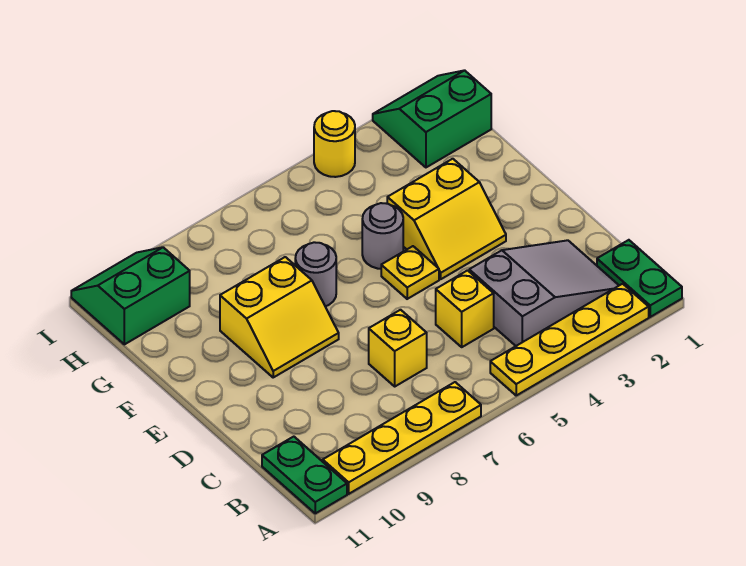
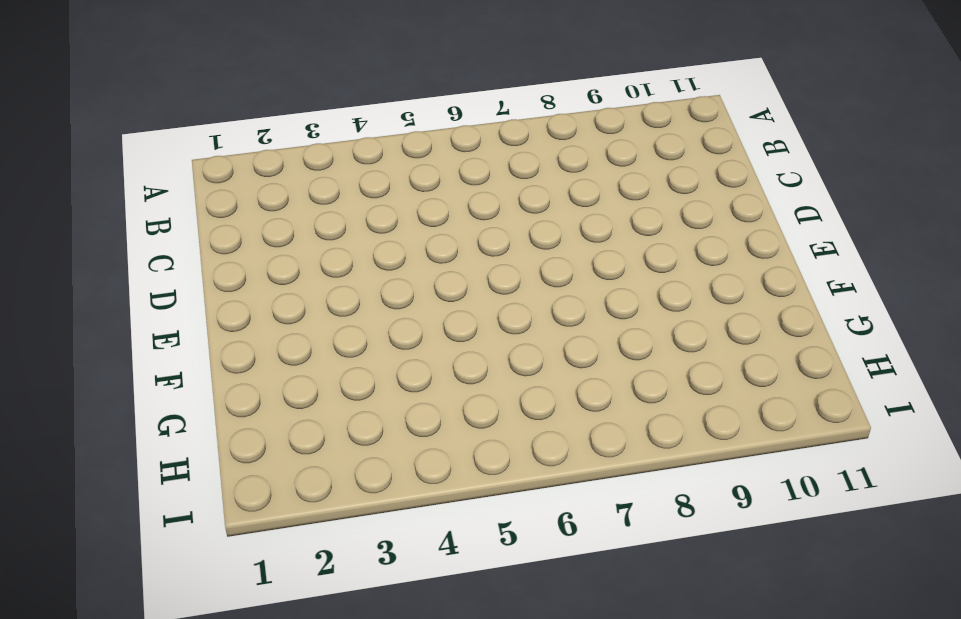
none -> green plate A1:B1 level 1
none -> yellow plate A2:A5 level 1
none -> yellow plate A7:A10 level 1

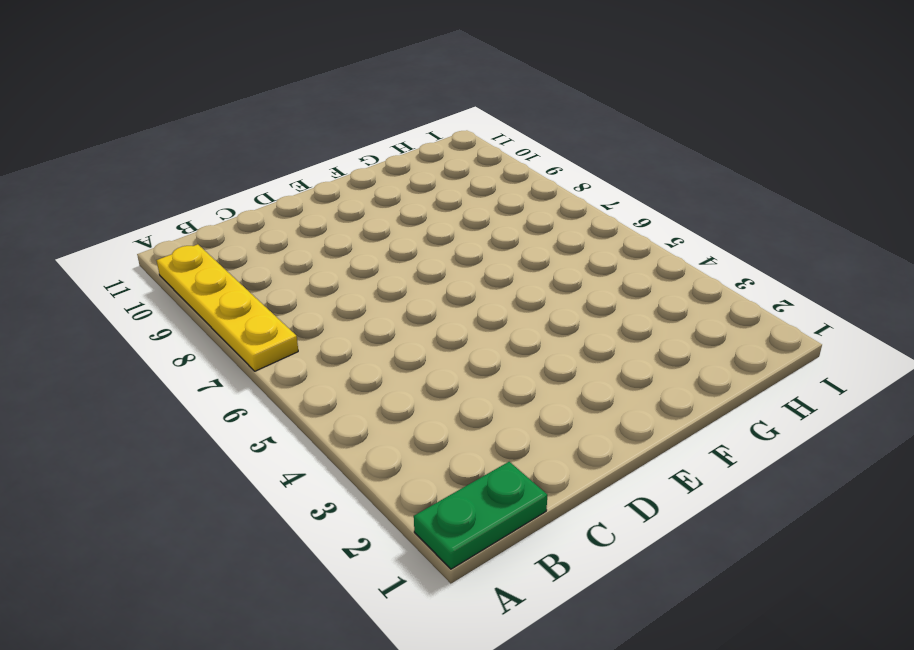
none -> yellow plate A2:A5 level 1
none -> green plate A11:B11 level 1
none -> grey slope B2:C4 level 1 top 4

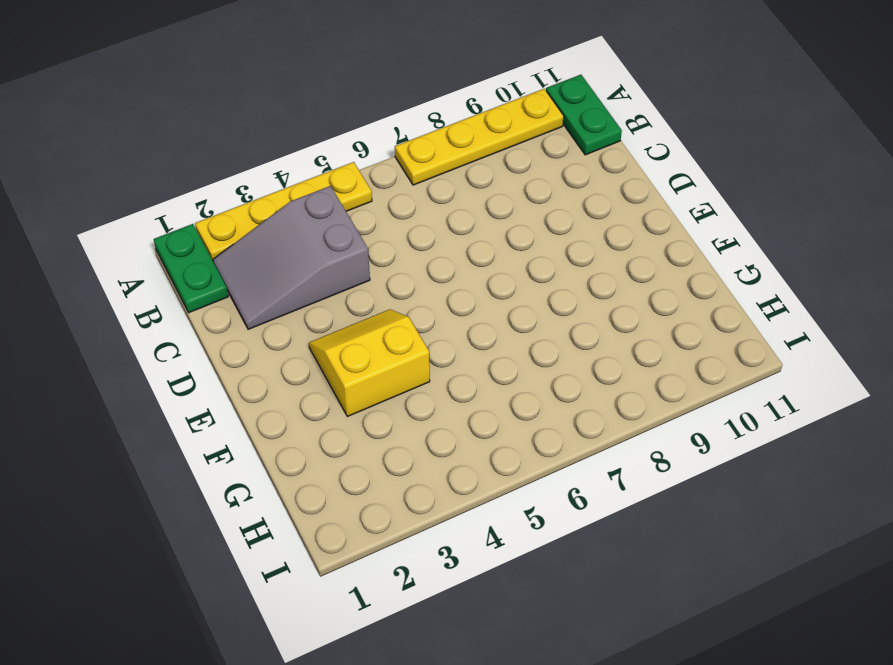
none -> yellow brick C5 level 1
none -> yellow brick C7 level 1
none -> yellow plate E5 level 1

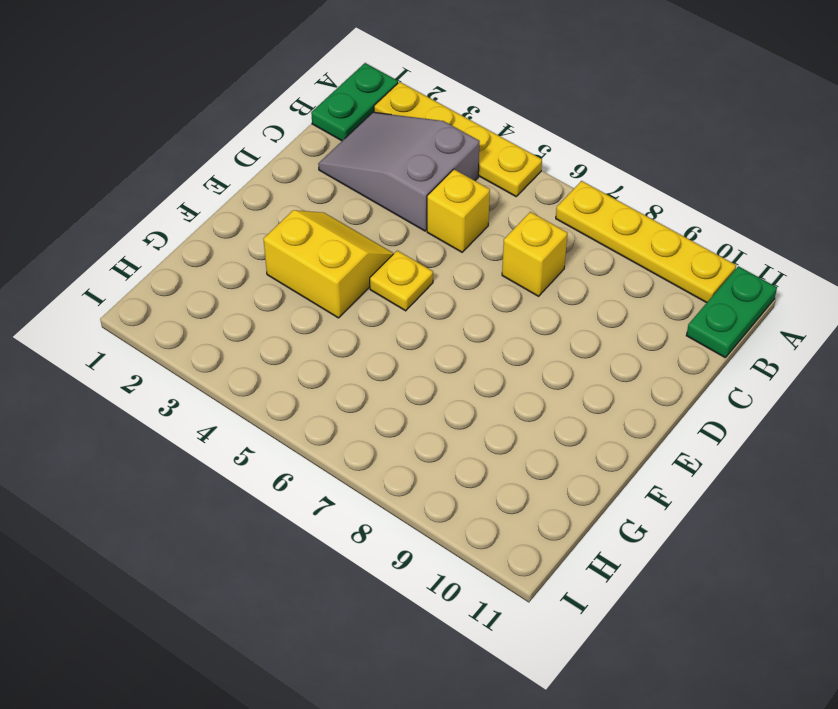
none -> yellow slope E8:F9 level 1 top F
none -> grey round brick F5 level 1
none -> grey round brick F7 level 1

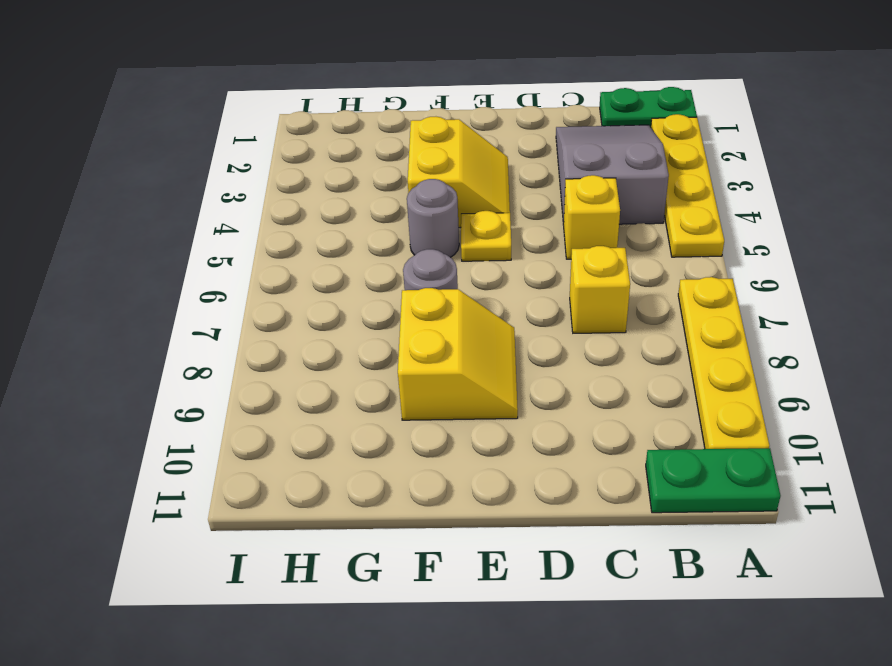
none -> green slope H1:I2 level 1 top H
none -> green slope H10:I11 level 1 top H
none -> yellow round brick I4 level 1

